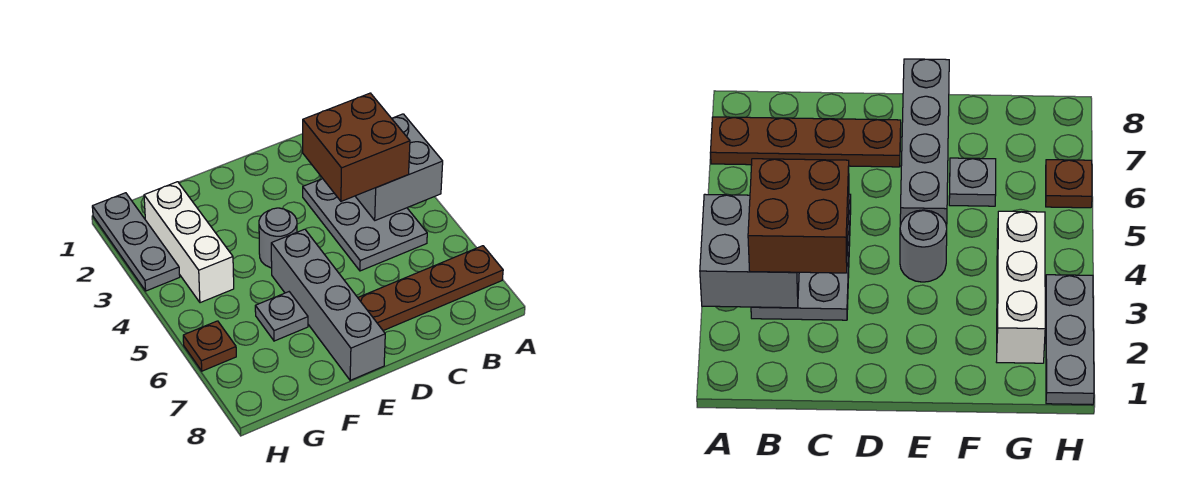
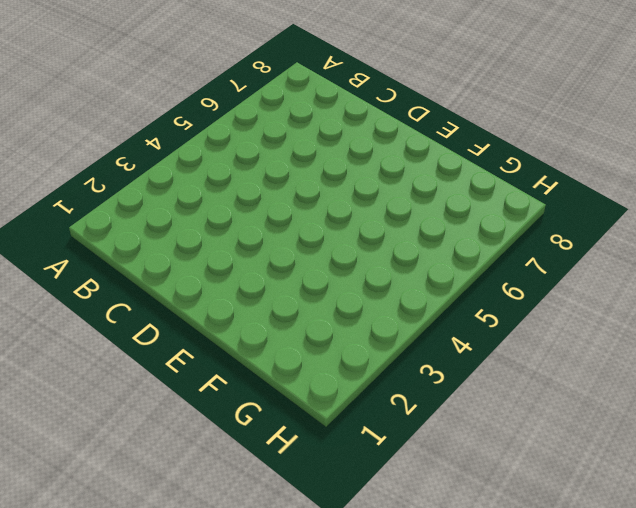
none -> brown plate A7:D7 level 1
none -> grey plate B3:C5 level 1

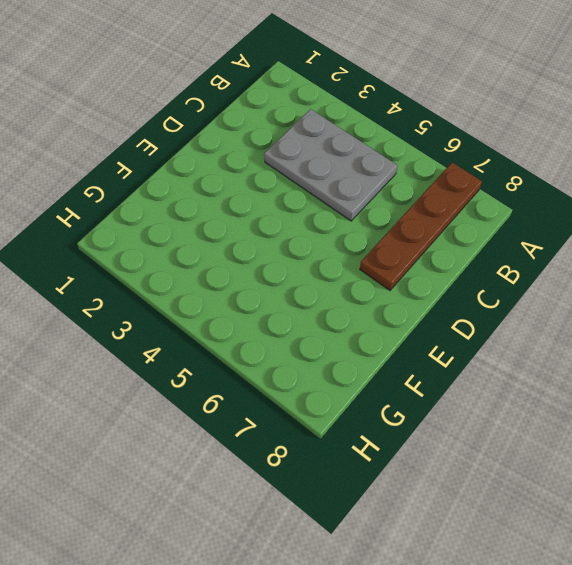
none -> grey round brick E4 level 1
none -> grey brick E5:E8 level 1

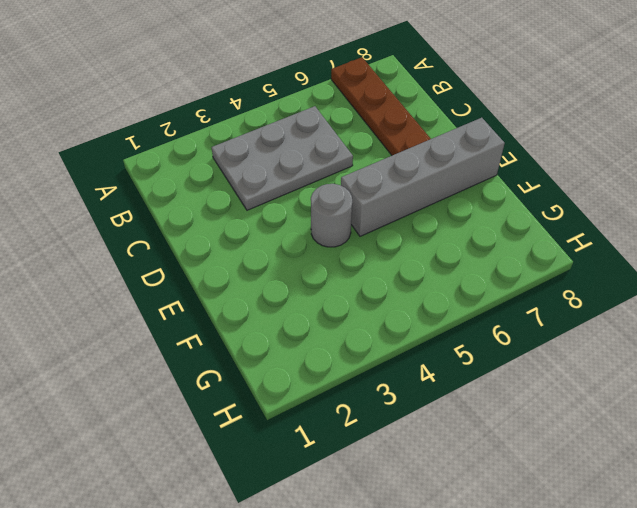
none -> grey plate F6 level 1
none -> white brick G2:G4 level 1

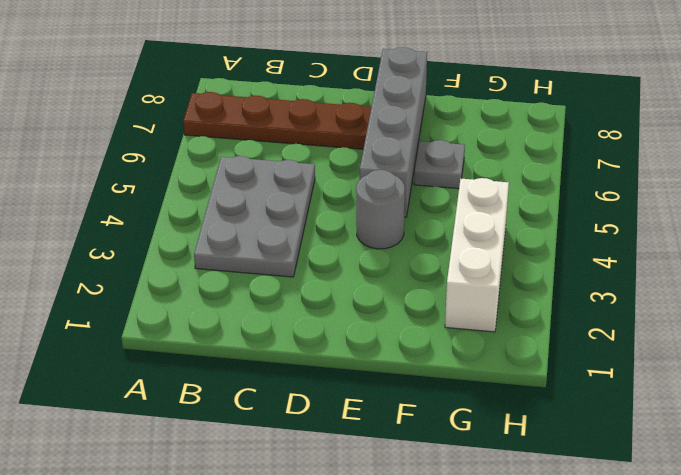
none -> grey plate H1:H3 level 1
none -> brown plate H6 level 1

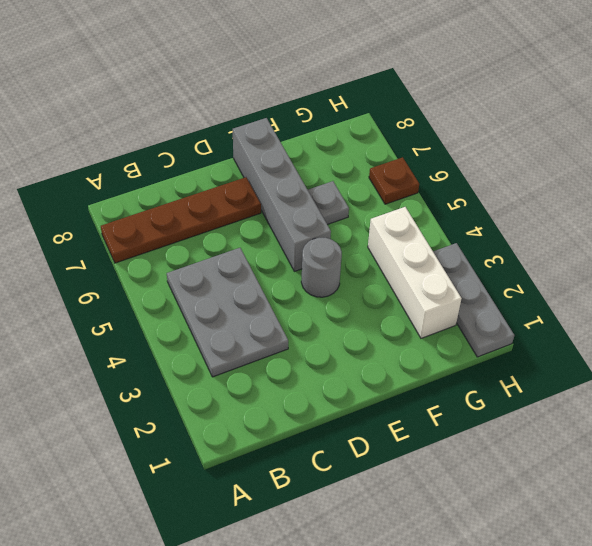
none -> grey brick A3:B4 level 2
none -> brown brick B3:C4 level 3

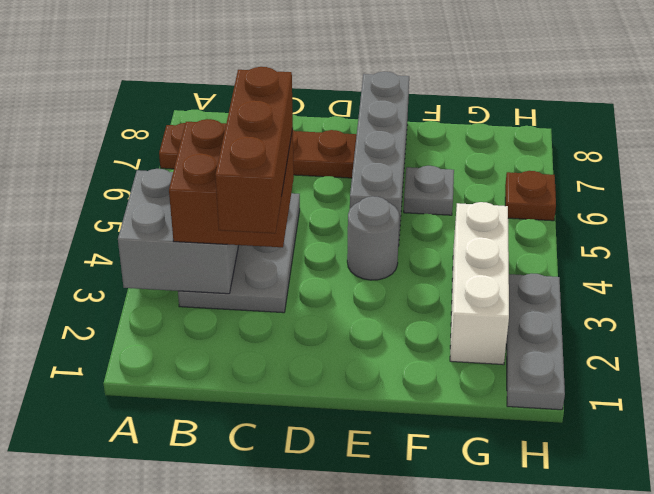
brown brick C2:C4 level 4 -> none

